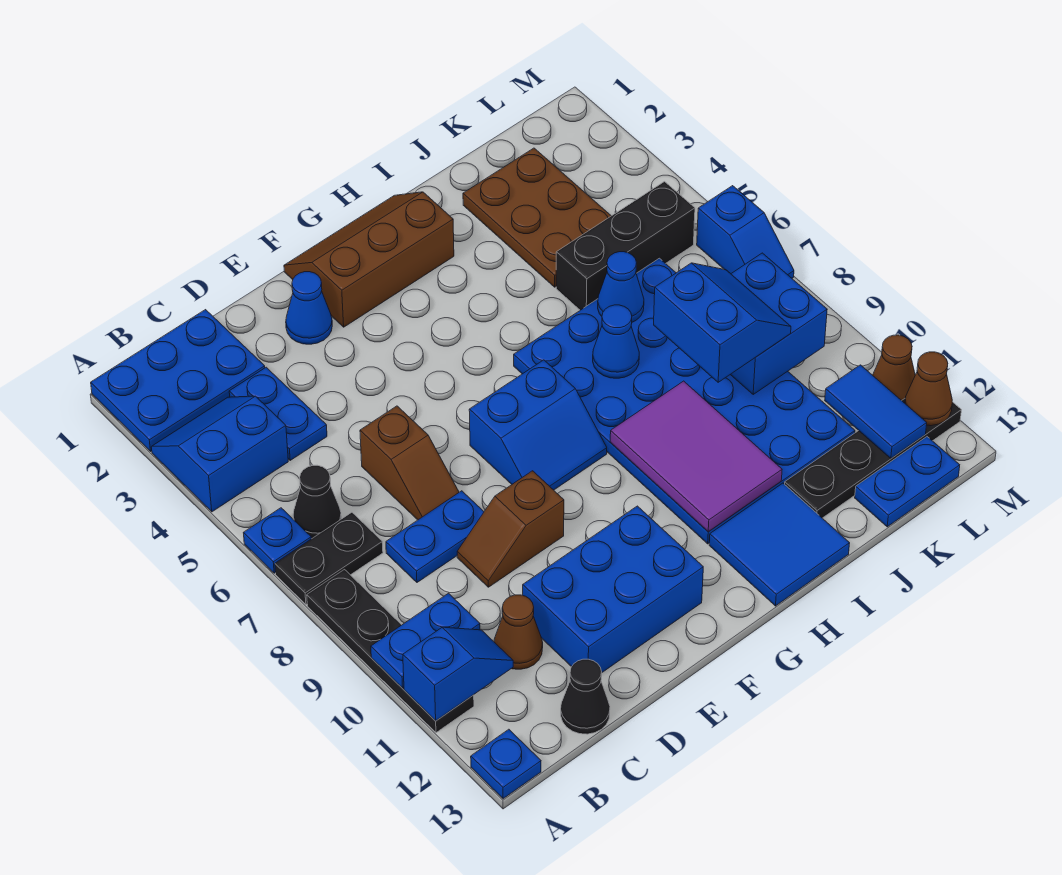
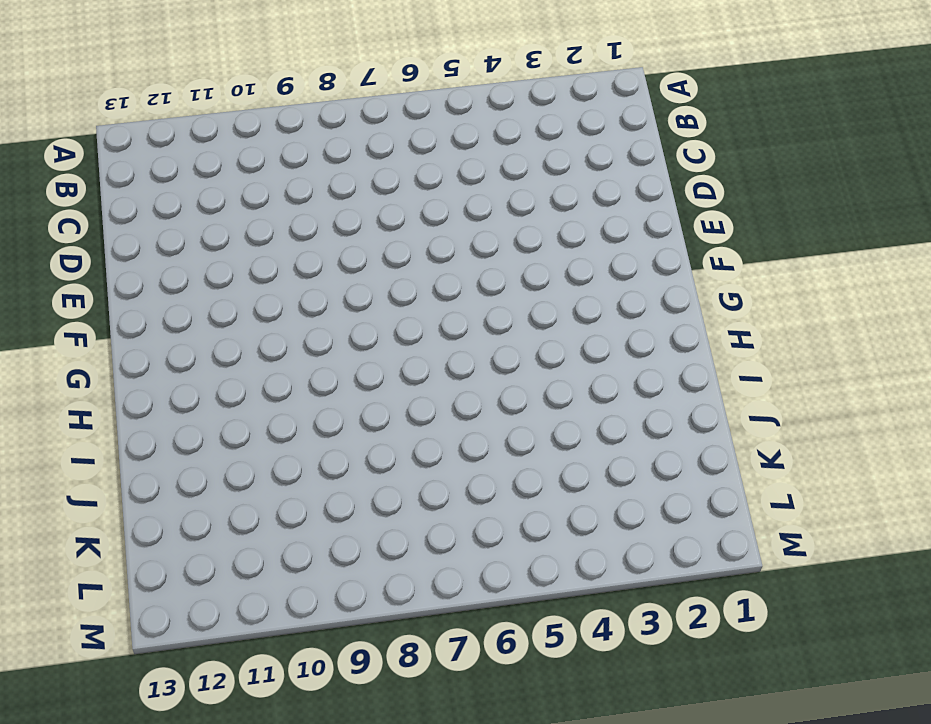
none -> blue plate A1:C2 level 1
none -> blue slope A3:B4 level 1 top 4
none -> blue plate A6 level 1
none -> black plate A7:B7 level 1

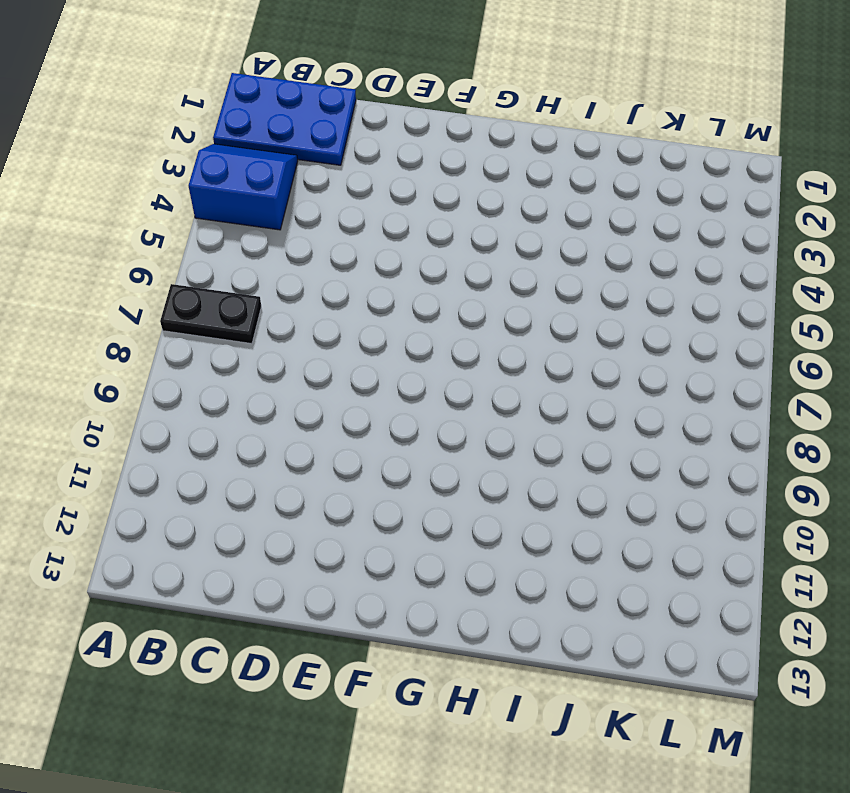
none -> blue plate A6 level 1
none -> black plate A8:A11 level 1
none -> blue plate A13 level 1
none -> black cone B6 level 1

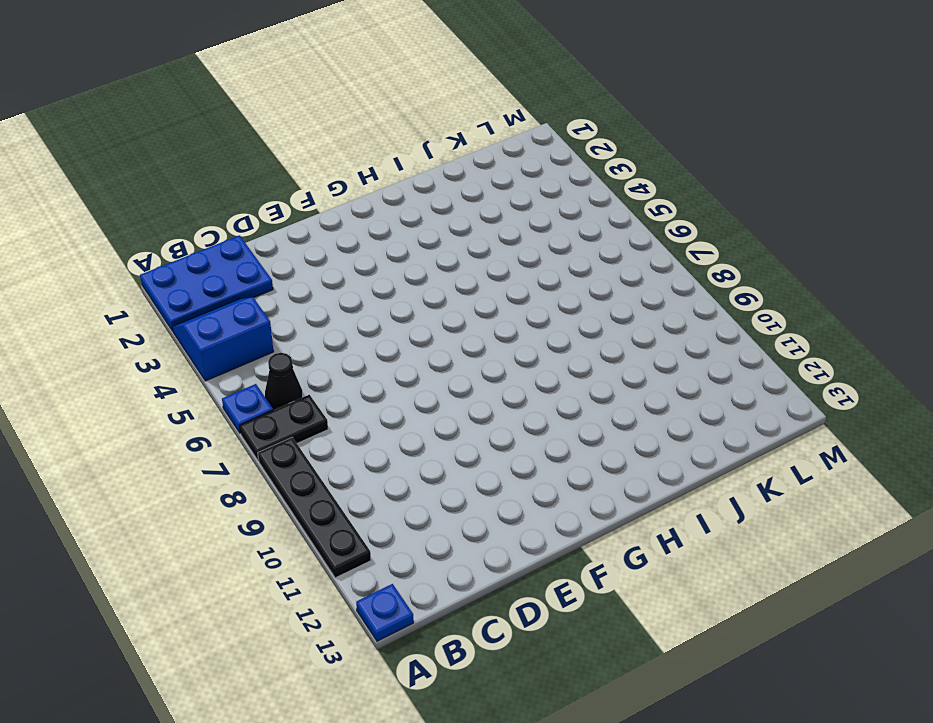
none -> blue plate C3:C4 level 1
none -> blue plate C8:D8 level 1
none -> brown cone C11 level 1
none -> black cone C13 level 1

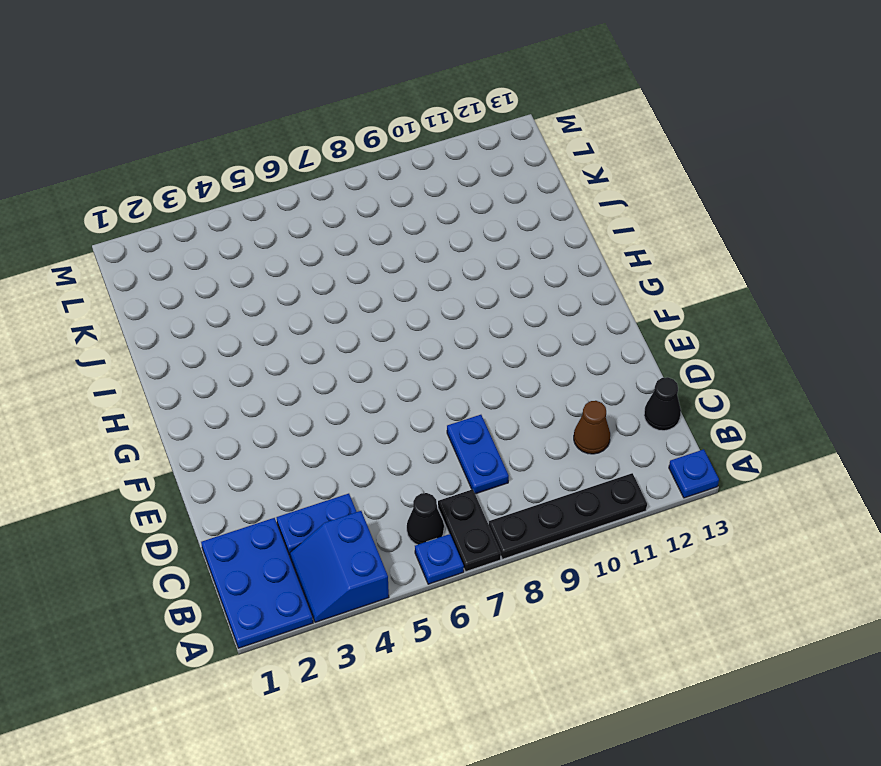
none -> brown slope D6:D7 level 1 top 6
none -> brown slope D9:E9 level 1 top E
none -> blue brick D11:F12 level 1
none -> blue cone E2 level 1

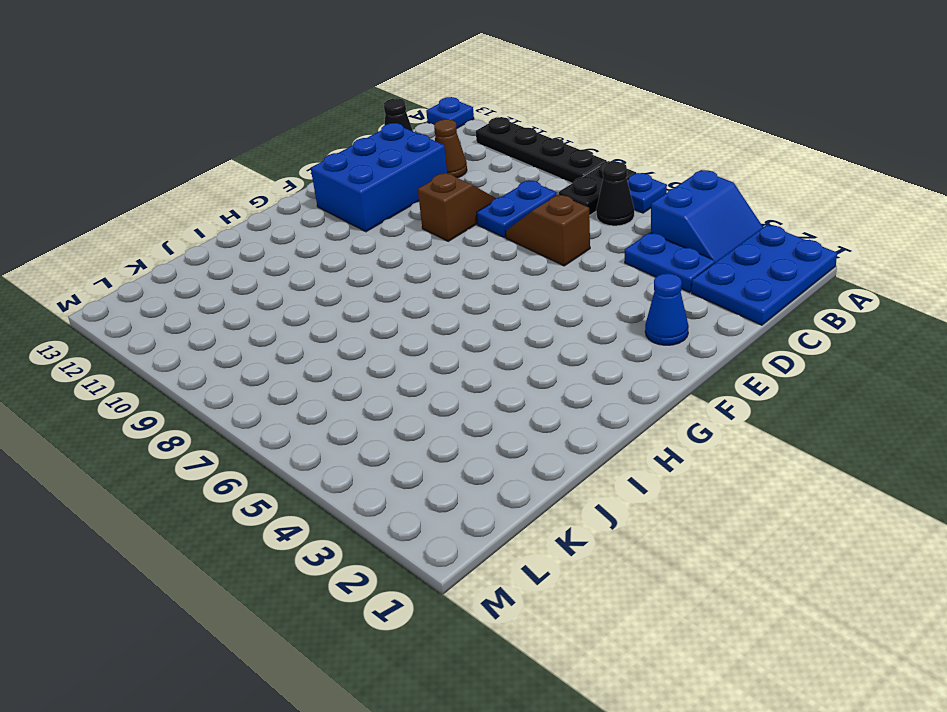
none -> brown slope F1:H2 level 1 top 2
none -> blue slope F7:G8 level 1 top 7
none -> blue plate H6:K11 level 1
none -> blue tile H12:I13 level 1

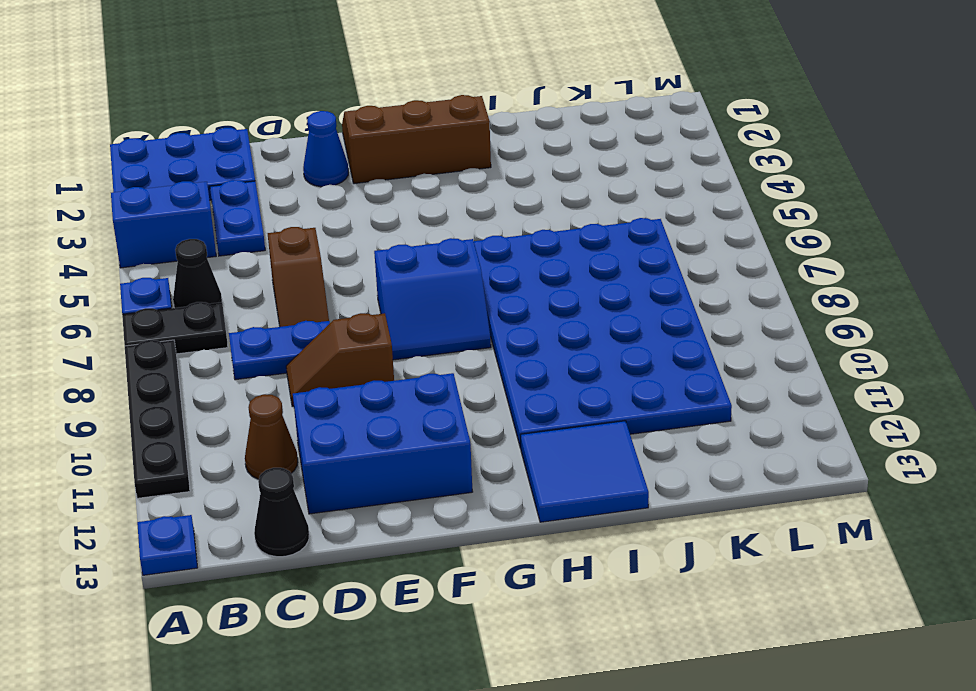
none -> brown plate J2:K4 level 1
none -> black brick J5:L5 level 1
none -> black plate J12:M12 level 1
none -> blue plate K13:L13 level 1

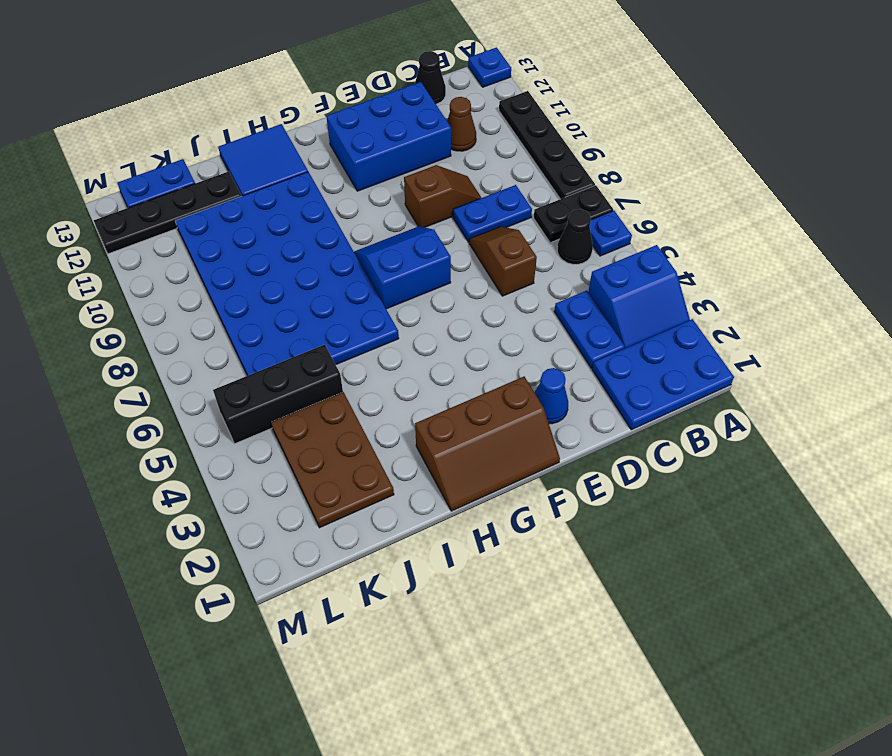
none -> blue slope M6:M7 level 1 top 6
none -> brown cone M11 level 1
none -> blue plate A10:B10 level 2
none -> blue slope A11:B11 level 2 top A

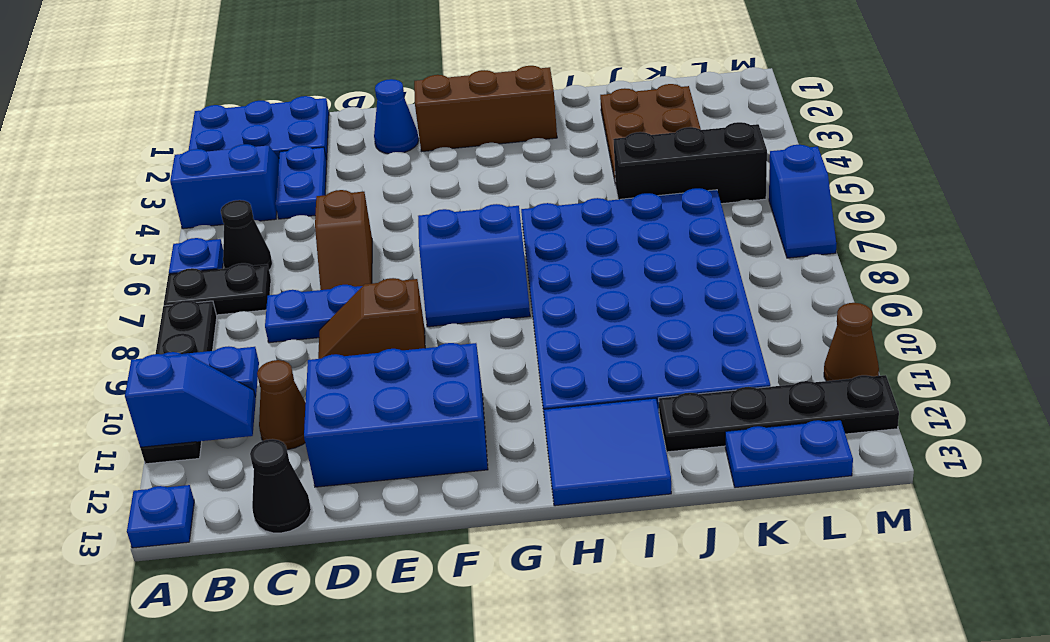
none -> purple tile H9:I11 level 2
none -> blue cone I7 level 2
none -> blue cone J6 level 2
none -> blue brick K8:L9 level 2

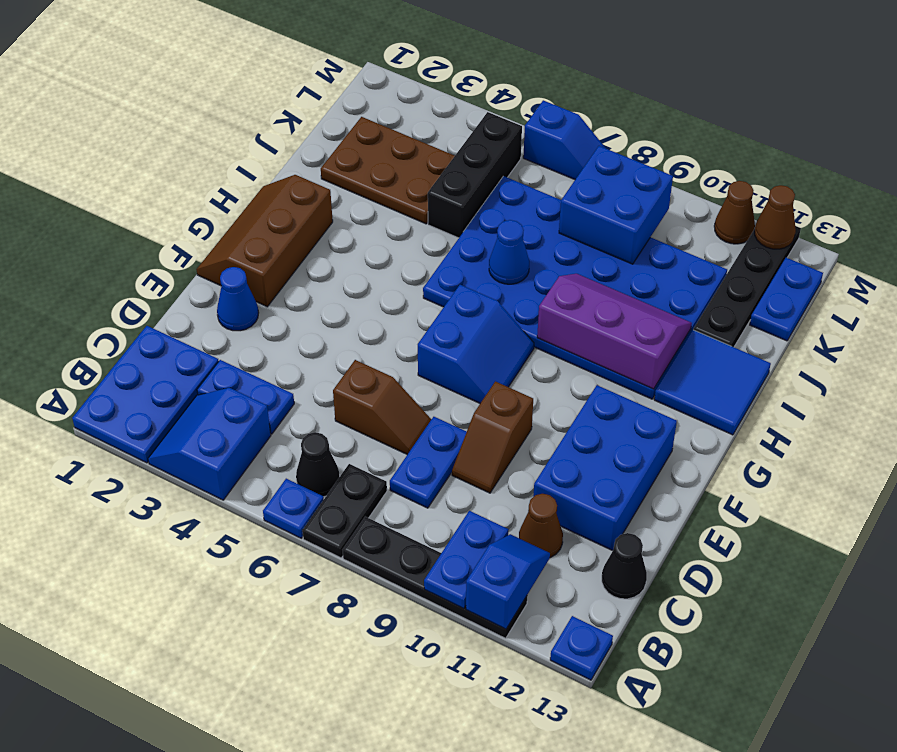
purple slope H9:I11 level 2 top H -> purple tile H9:I11 level 2
none -> blue cone J6 level 2
none -> blue tile L11:L12 level 2
none -> blue slope J8:K9 level 3 top J

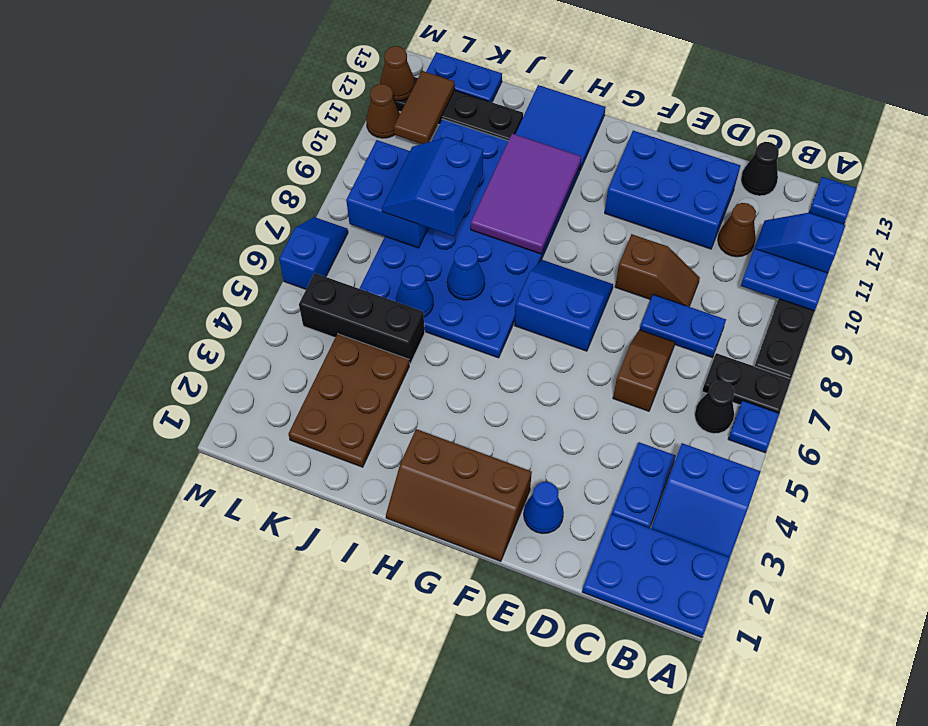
brown tile L11:L12 level 2 -> blue tile L11:L12 level 2

